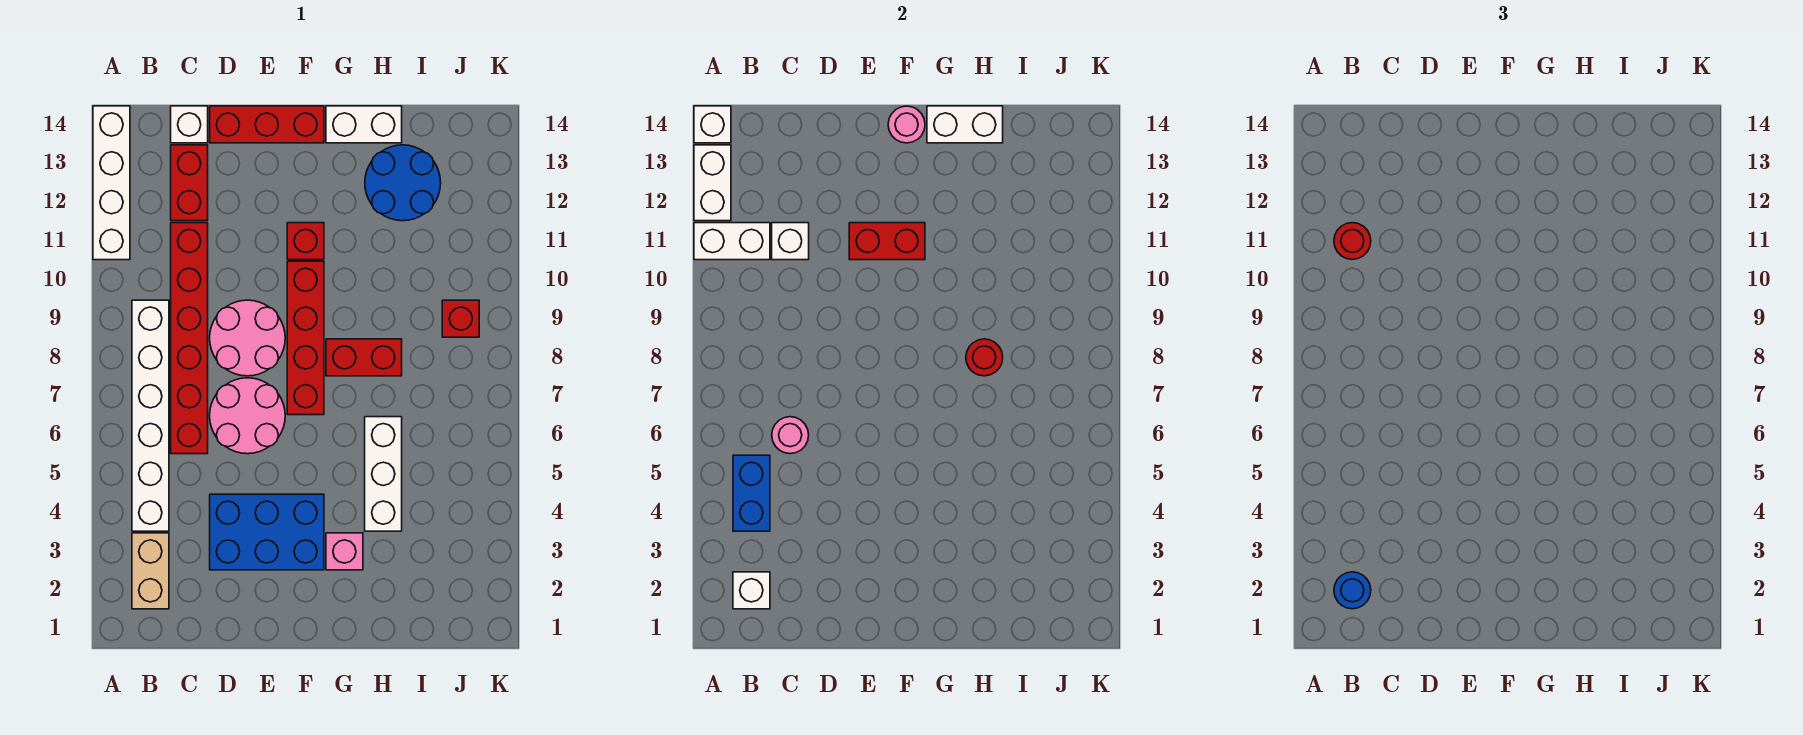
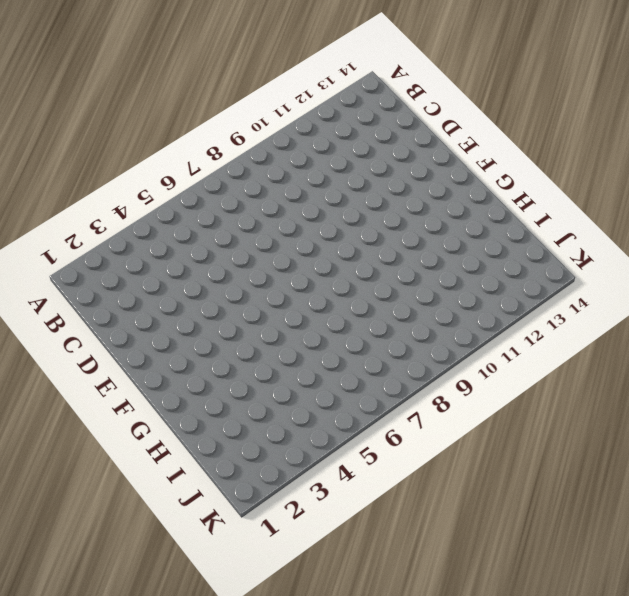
none -> white brick A11:A14 level 1
none -> tan brick B2:B3 level 1
none -> white brick B4:B9 level 1
none -> red brick C6:C11 level 1

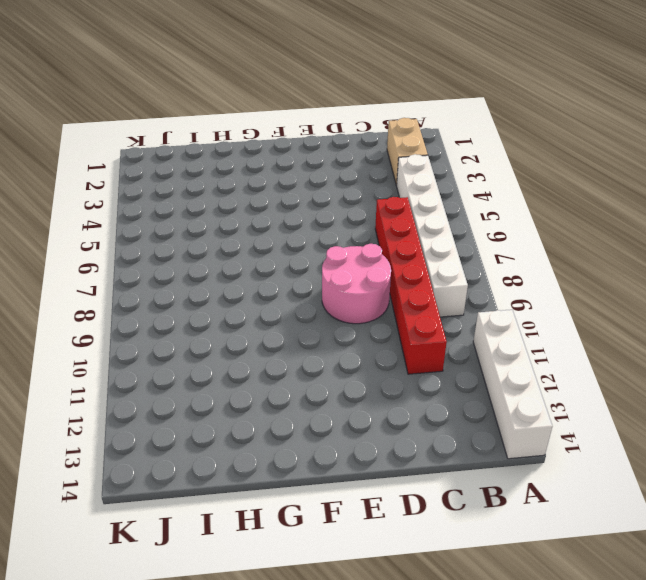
none -> red brick C12:C13 level 1
none -> white brick C14 level 1
none -> blue brick D3:F4 level 1
none -> pink round brick D6:E7 level 1

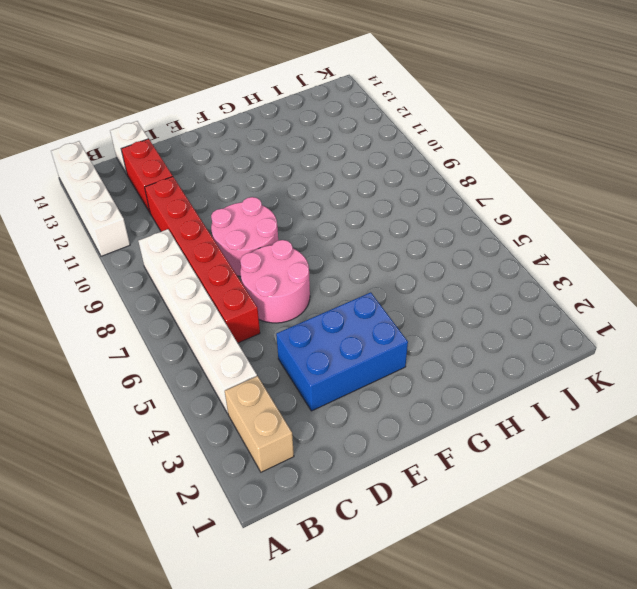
none -> red brick D14:F14 level 1
none -> red brick F7:F10 level 1
none -> red brick F11 level 1
none -> pink brick G3 level 1

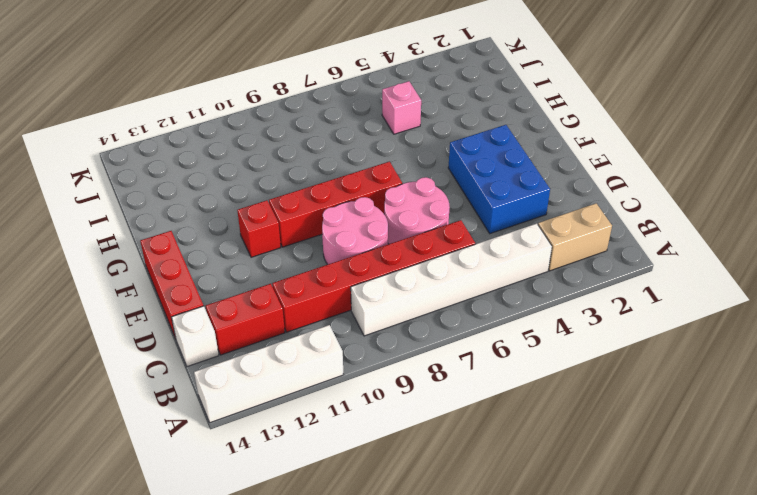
pink brick I5 level 1 -> pink brick G3 level 1
none -> red brick G8:H8 level 1
none -> white brick G14:H14 level 1
none -> white brick H4:H6 level 1
none -> blue round brick H12:I13 level 1

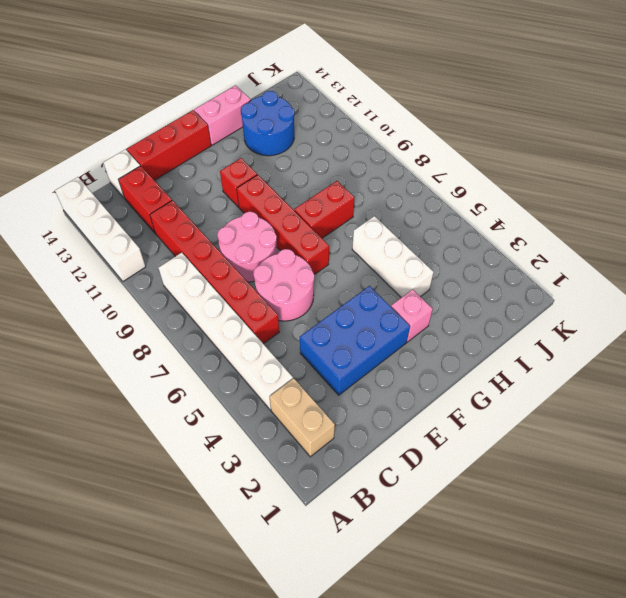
pink brick G14:H14 level 1 -> white brick G14:H14 level 1
none -> red brick J9 level 1
none -> white brick A11:B11 level 2
none -> white brick A12:A13 level 2
none -> white brick A14 level 2

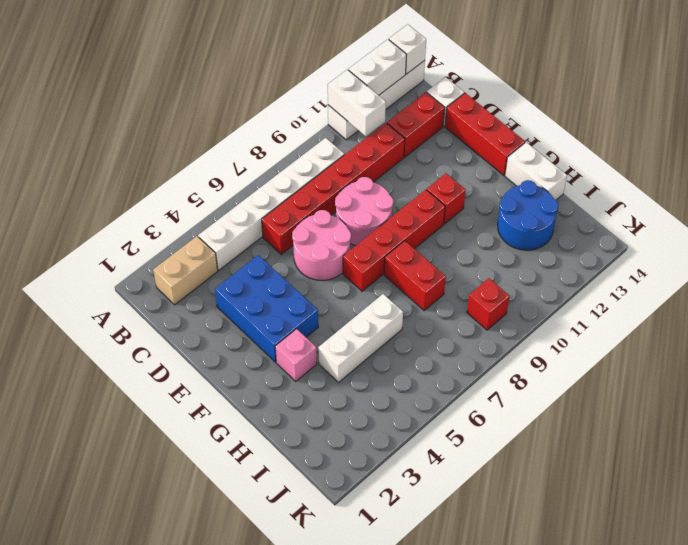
none -> white brick B2 level 2
none -> blue brick B4:B5 level 2
none -> pink round brick C6 level 2
none -> white brick C11 level 2

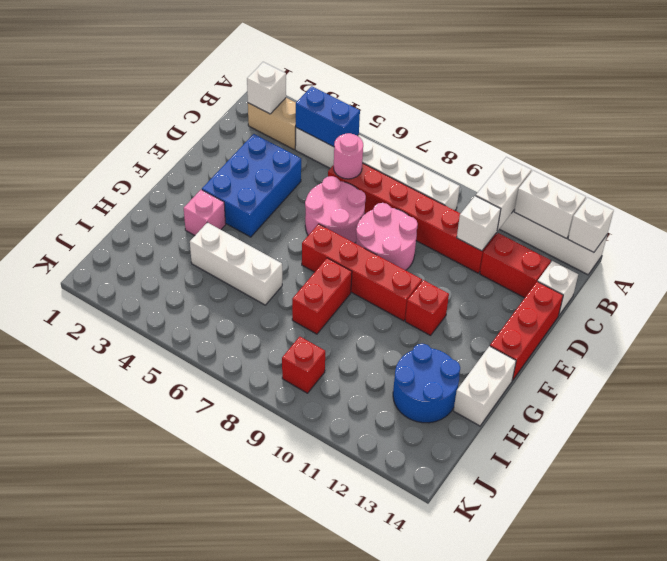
none -> red brick E11:F11 level 2
none -> pink round brick F14 level 2
none -> white brick G14:H14 level 2
none -> red round brick H8 level 2

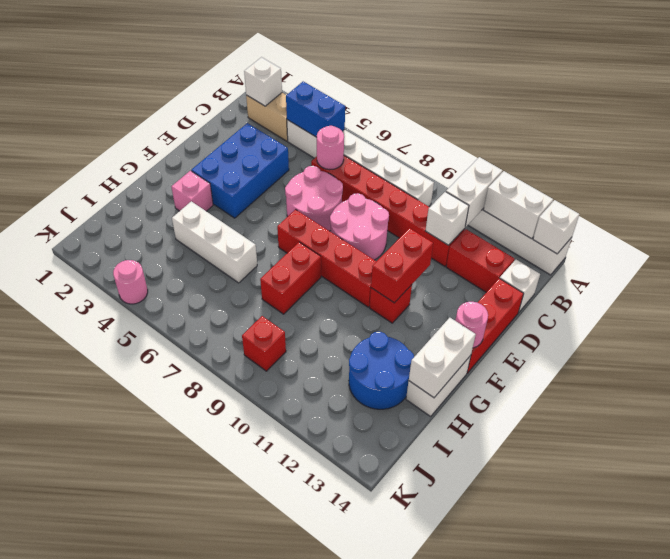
pink round brick K4 level 1 -> none
none -> red round brick H8 level 2
none -> blue round brick B2 level 3
none -> red round brick B11 level 3

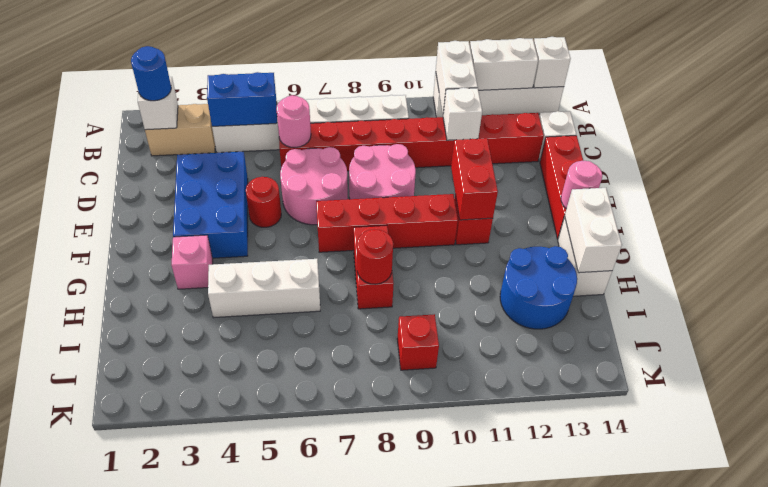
red round brick E5 level 1 -> red round brick B11 level 3

